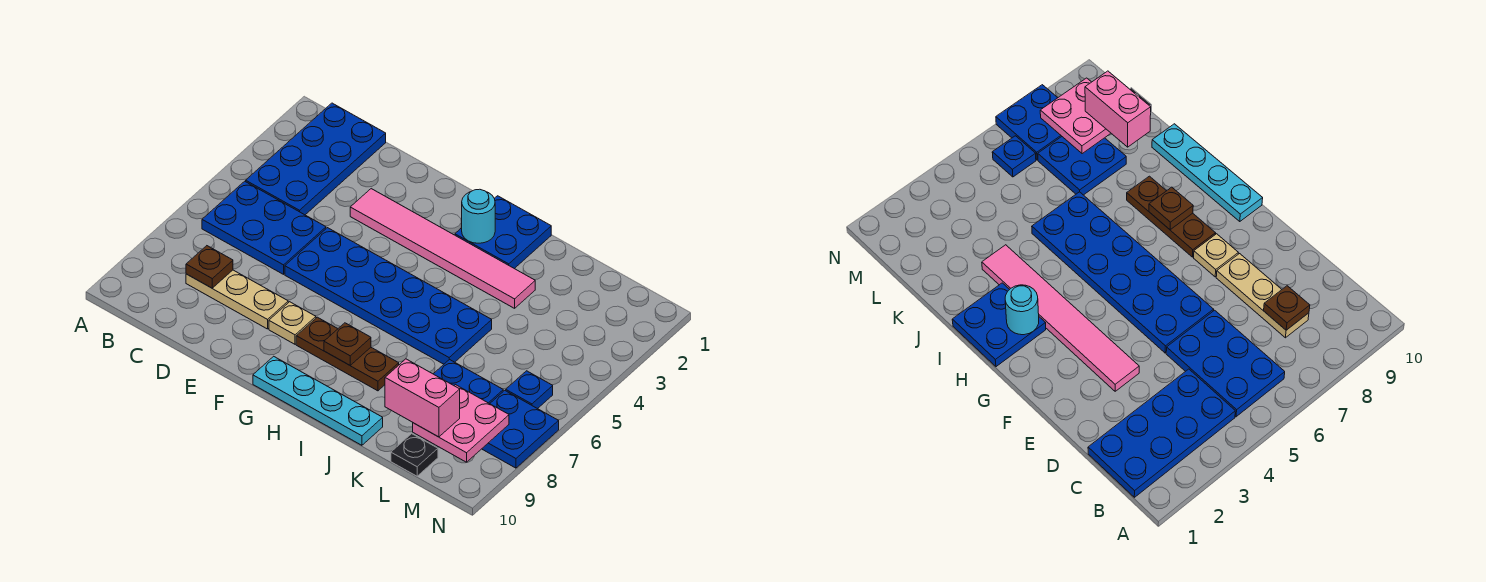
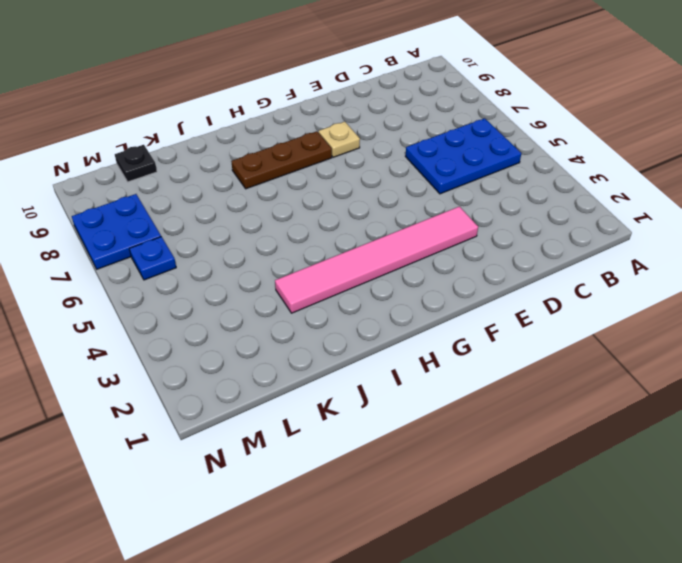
none -> blue plate B1:C4 level 1
none -> tan plate C8:E8 level 1
none -> blue plate E5:J6 level 1

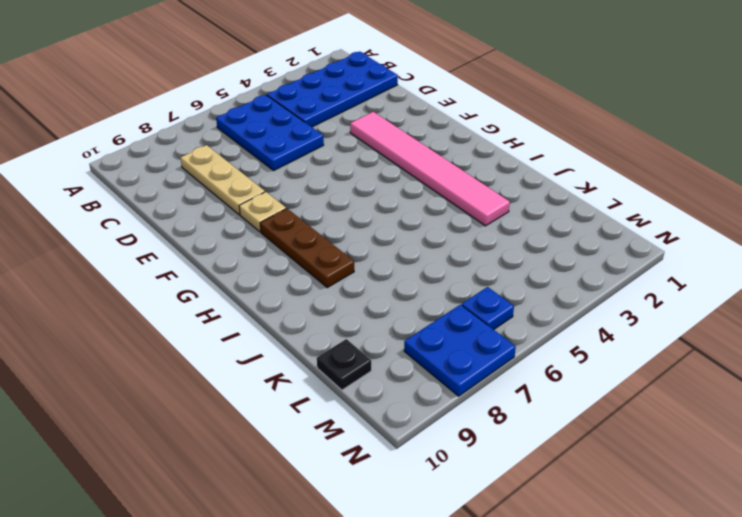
none -> blue plate E5:J6 level 1
none -> cyan plate G10:J10 level 1
none -> blue plate H1:I2 level 1

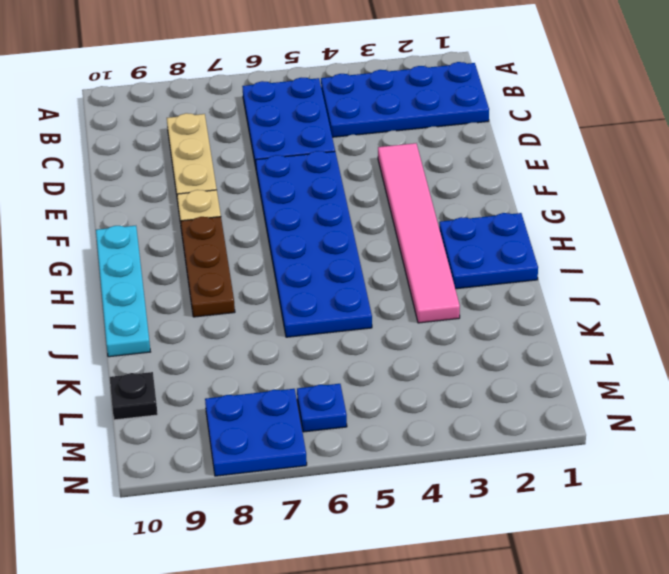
none -> blue plate K7:L8 level 1
none -> brown plate C8 level 2
none -> cyan round brick H2 level 2

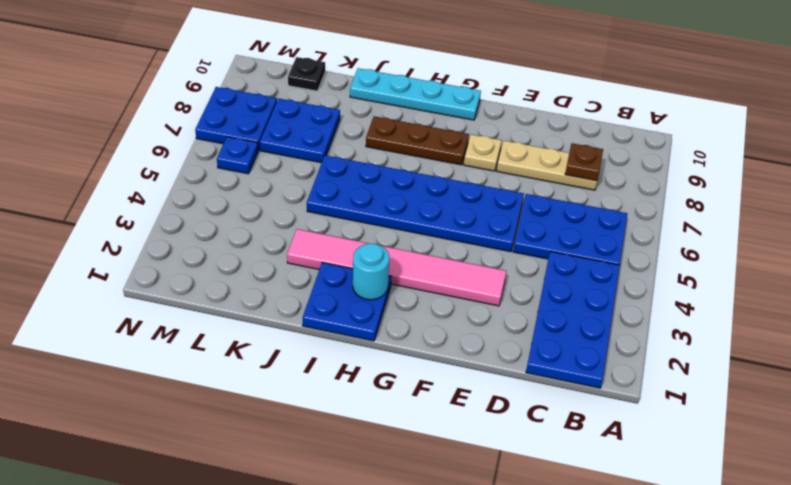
none -> brown plate H8 level 2
none -> pink plate L8:M9 level 2
none -> pink brick K9:L9 level 3

